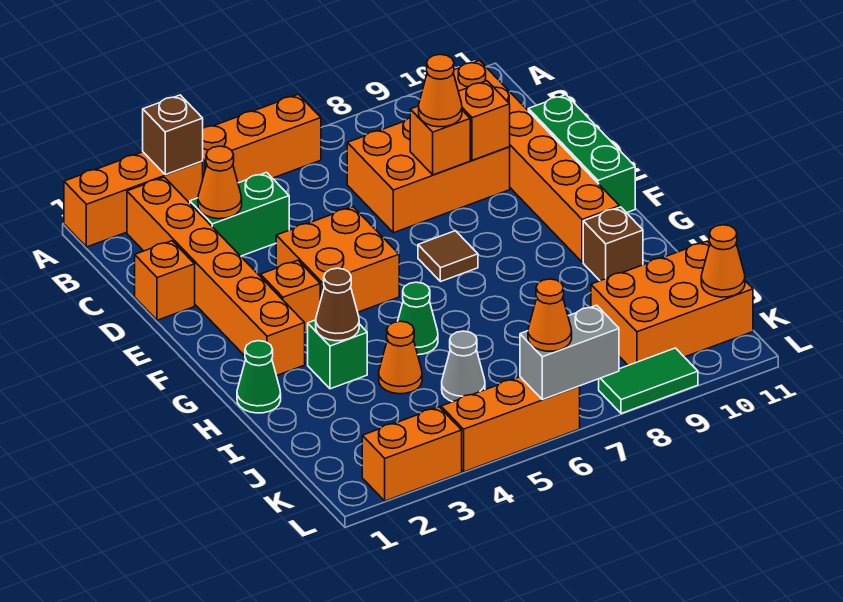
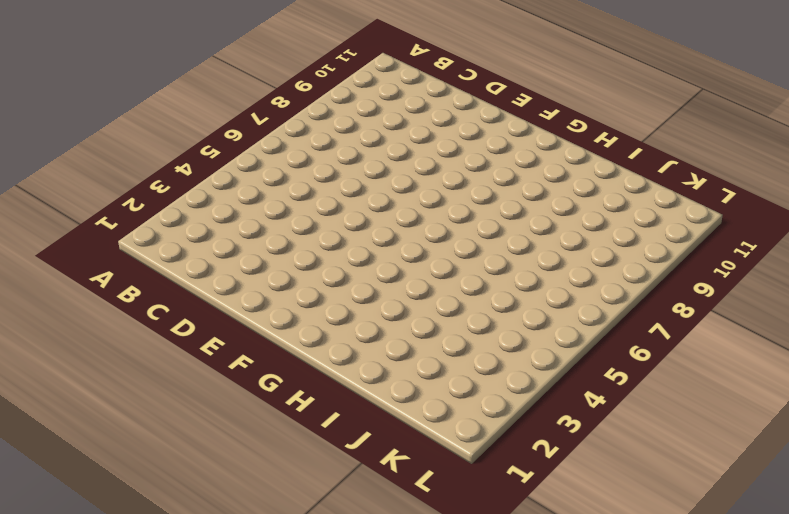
none -> orange brick A1:A3 level 1
none -> orange brick A4:A6 level 1
none -> orange brick B2:G2 level 1
none -> orange brick B10:G10 level 1

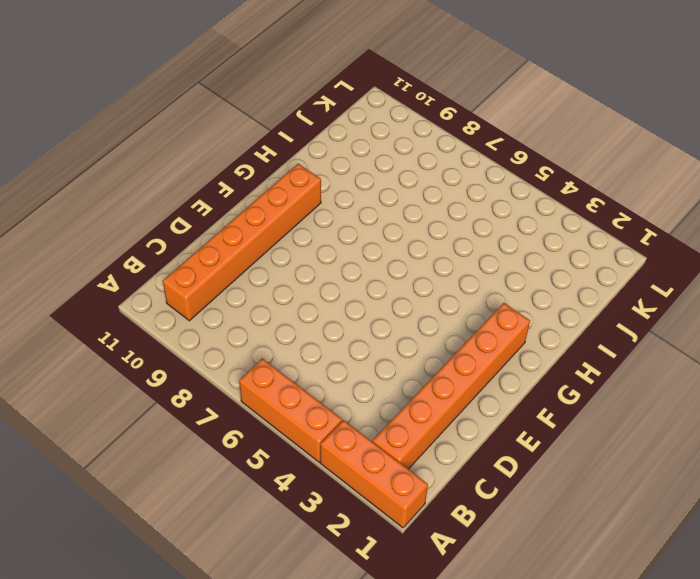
none -> green brick C3:C4 level 1
none -> orange brick C7:D9 level 1
none -> orange brick D1 level 1
none -> green brick D11:F11 level 1

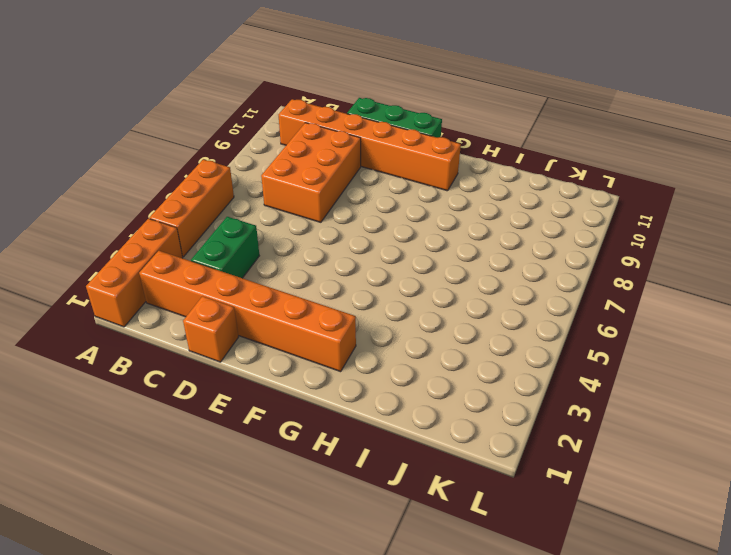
none -> orange brick E4:F5 level 1
none -> orange brick F3 level 1
none -> brown tile F7 level 1
none -> green cone H1 level 1

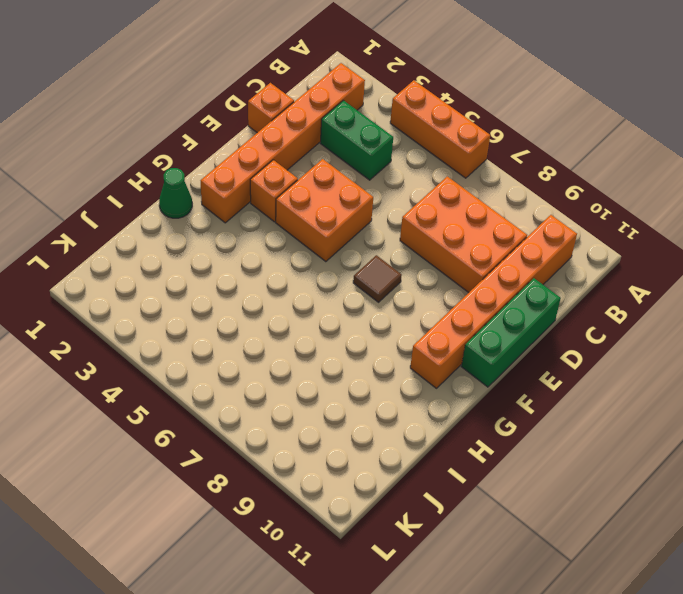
none -> orange brick A1:A3 level 1
none -> green brick H3 level 1
none -> green cone H5 level 1
none -> brown brick H10 level 1

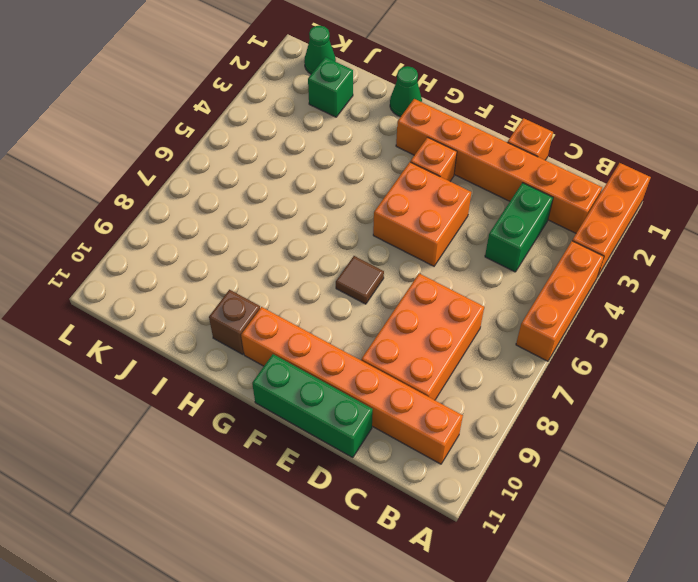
green brick J2 level 1 -> green brick H3 level 1
green cone K1 level 1 -> green cone H5 level 1
none -> orange cone I4 level 1
none -> grey cone J5 level 1
none -> orange brick J9:K11 level 1
none -> orange brick L2:L3 level 1

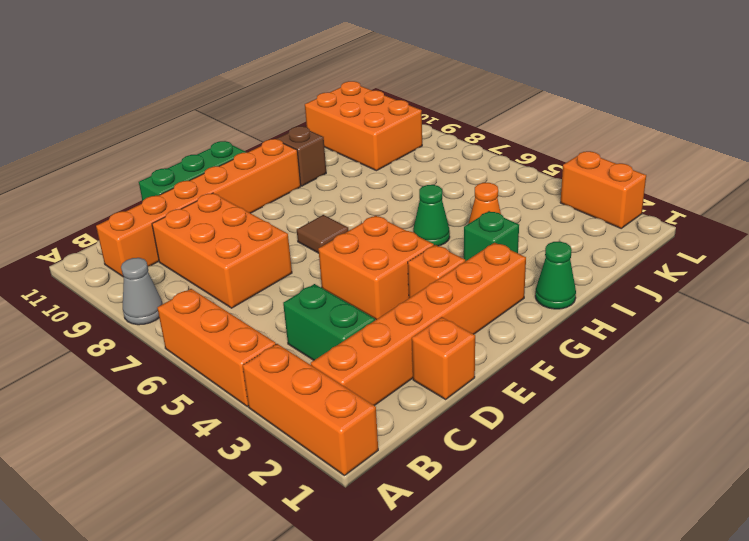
grey cone A8 level 1 -> grey cone J5 level 1
none -> orange brick L4:L6 level 1
none -> green tile L8:L9 level 1
none -> brown brick A3 level 2
none -> orange cone C3 level 2

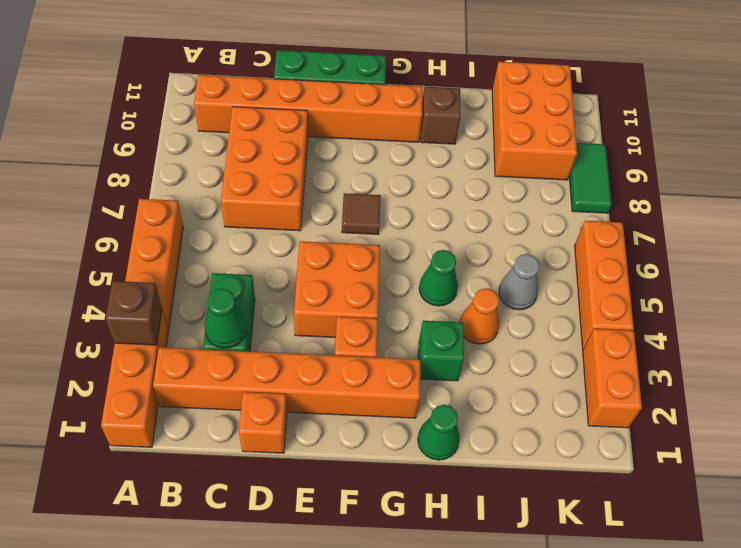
green cone C3 level 2 -> orange cone C3 level 2
none -> orange brick D8 level 2
none -> orange brick D9 level 2
none -> brown cone H3 level 2
none -> orange cone K11 level 2

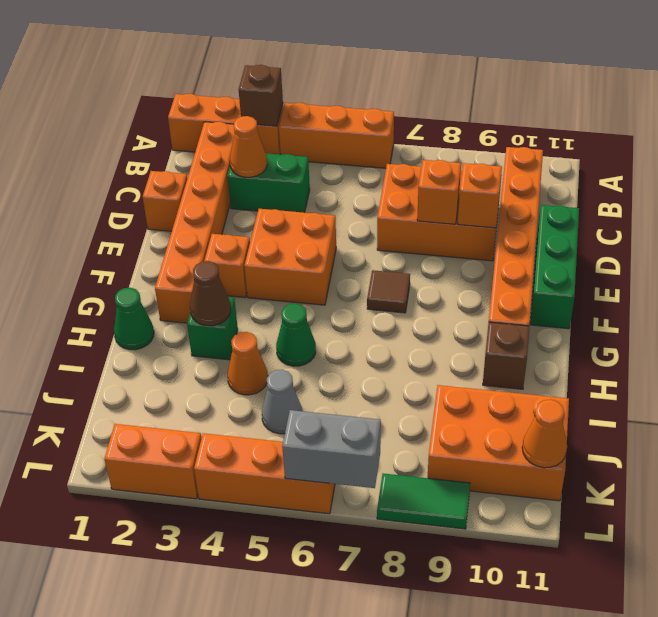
none -> orange cone D8 level 3
none -> orange cone L6 level 3

